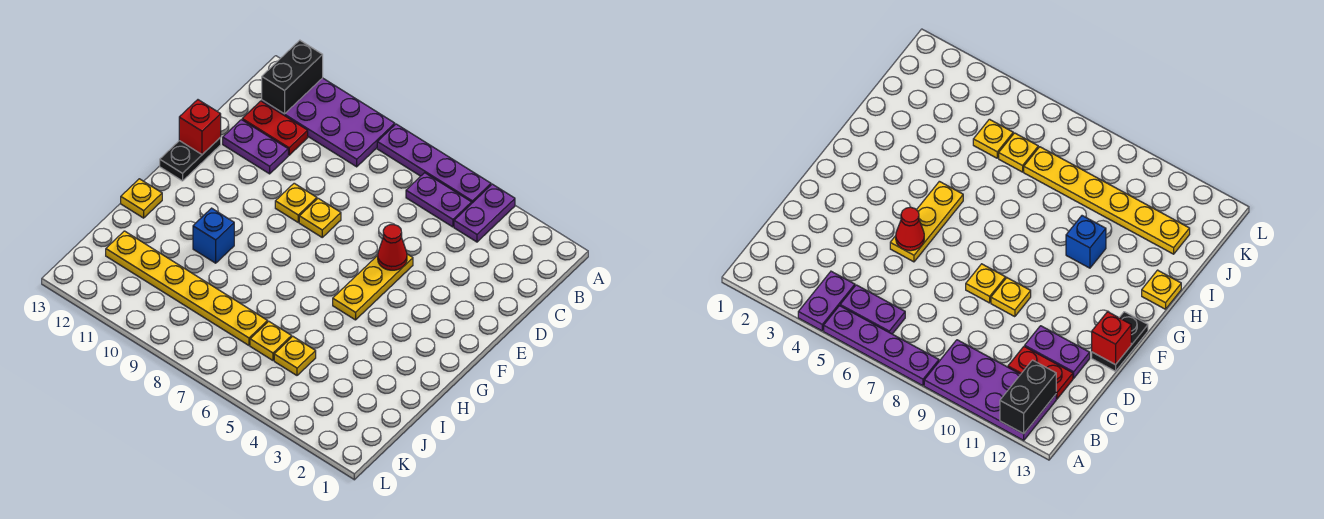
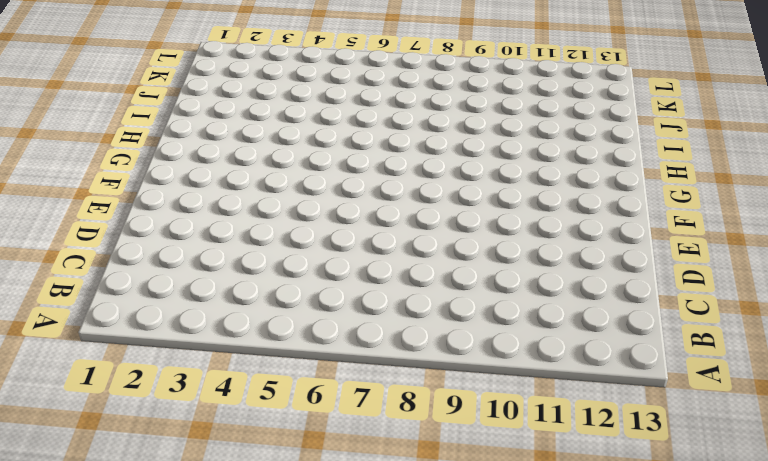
none -> purple plate A4:B4 level 1
none -> purple plate A5:A8 level 1
none -> purple plate A9:B12 level 1

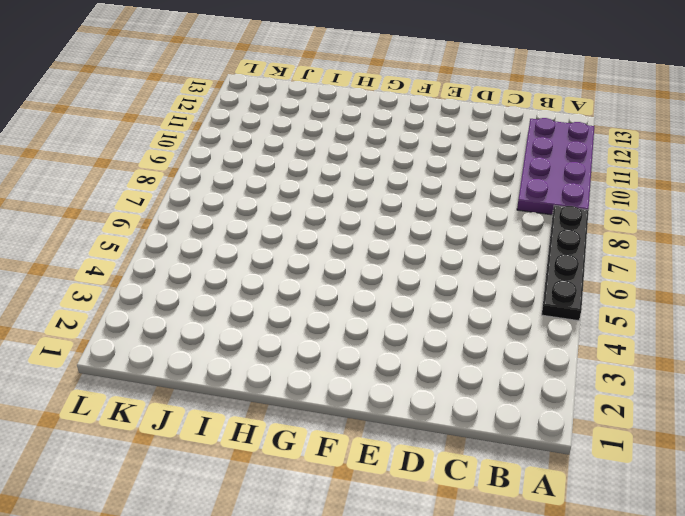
black plate A5:A8 level 1 -> purple plate A5:A8 level 1
none -> purple plate A4:B4 level 1
none -> purple plate B5:B6 level 1
none -> red plate C11:C12 level 1

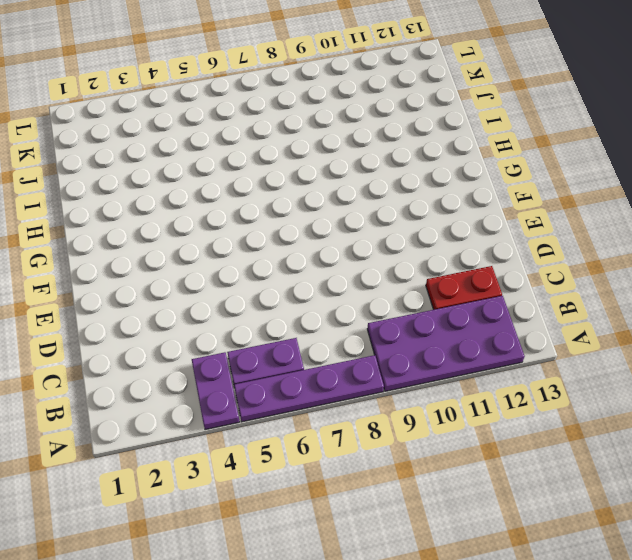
none -> purple plate D11:D12 level 1
none -> yellow plate E5:G5 level 1
none -> yellow plate E8 level 1

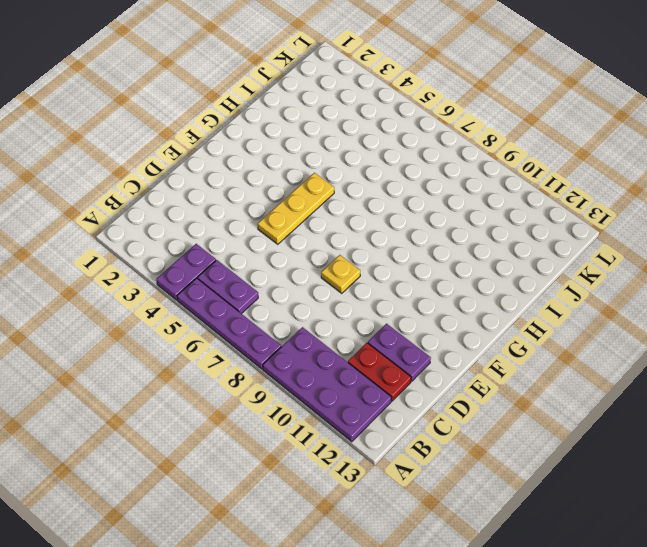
none -> yellow plate E9 level 1
none -> black plate E13:F13 level 1
none -> blue brick H10 level 1

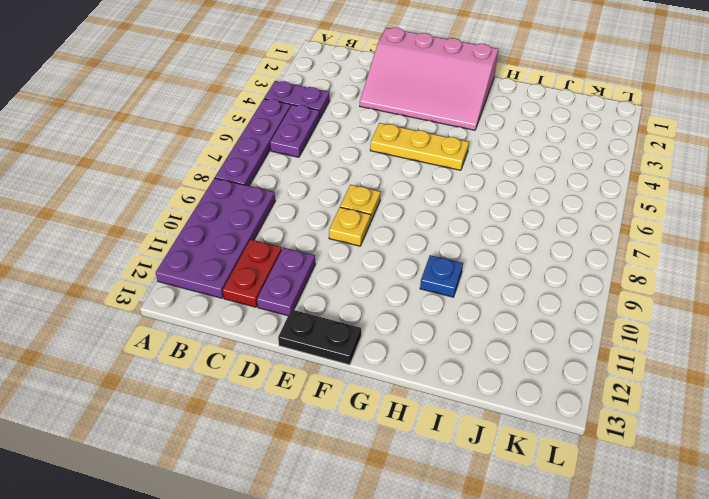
pink slope D1:G3 level 1 top 1 -> none
blue plate H10 level 1 -> blue brick H10 level 1
none -> yellow plate H13 level 1
none -> yellow plate J5 level 1
none -> yellow plate J6 level 1

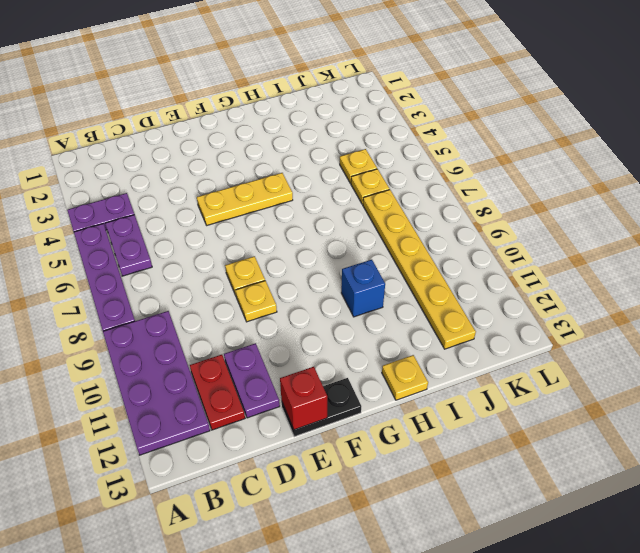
none -> black brick A12:B12 level 2
none -> red cone E5 level 2

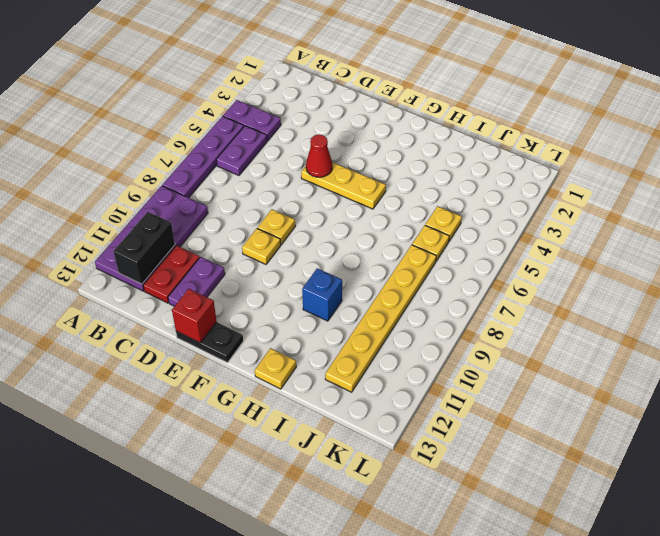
black brick B11:B12 level 2 -> black brick A12:B12 level 2

